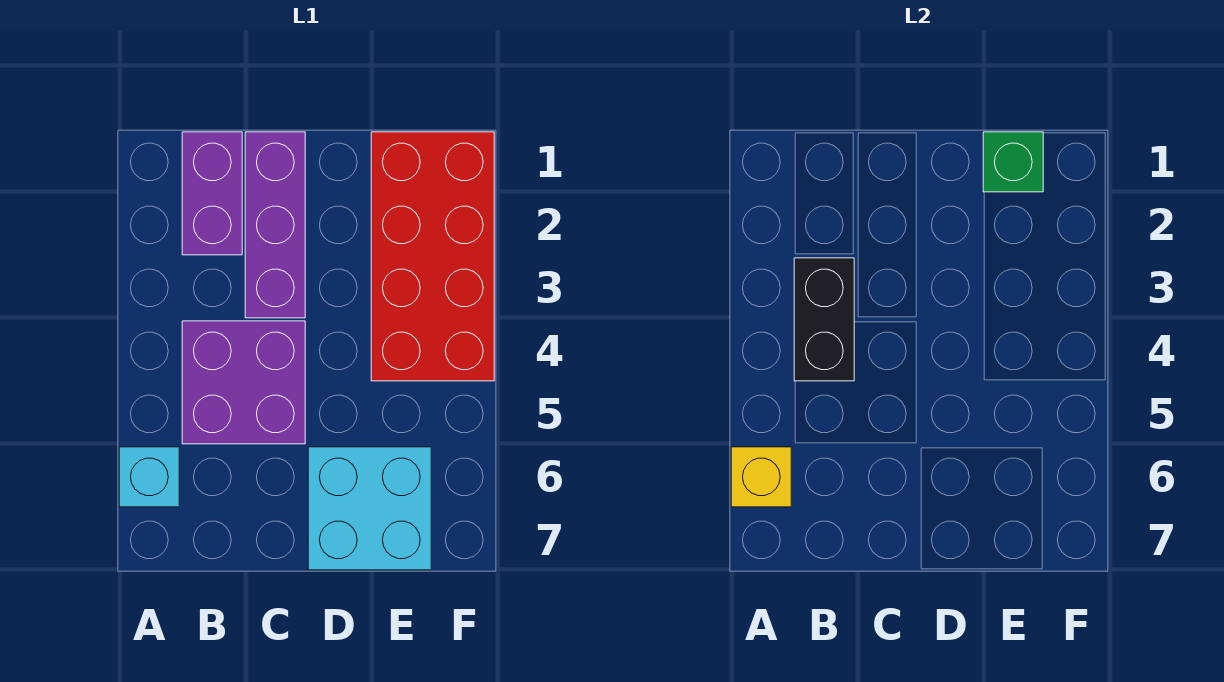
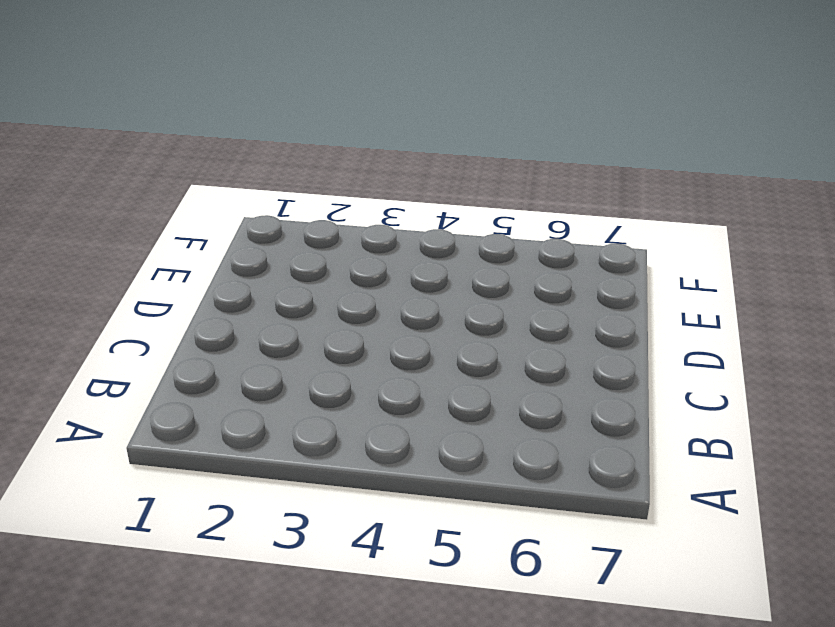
none -> cyan brick A6 level 1
none -> purple brick B1:B2 level 1

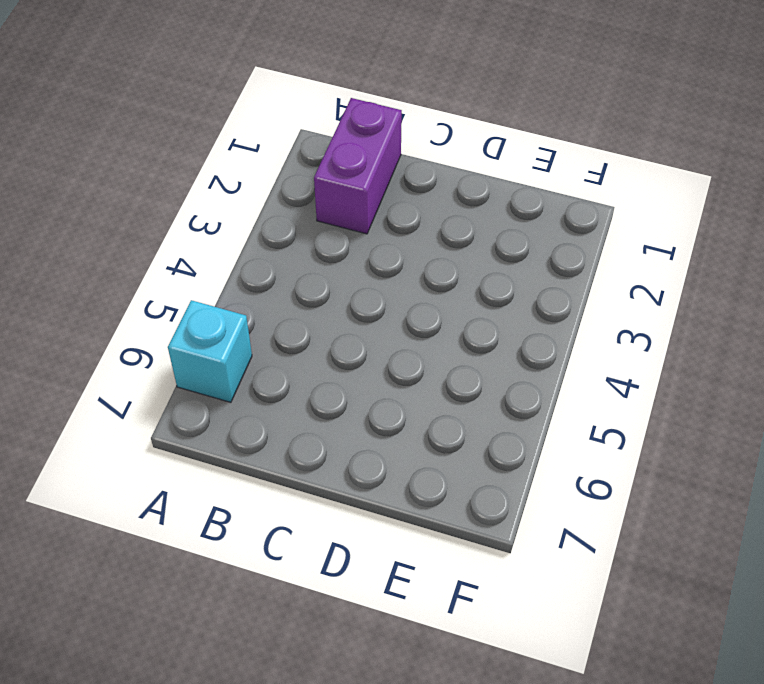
none -> purple brick B4:C5 level 1
none -> purple brick C1:C3 level 1

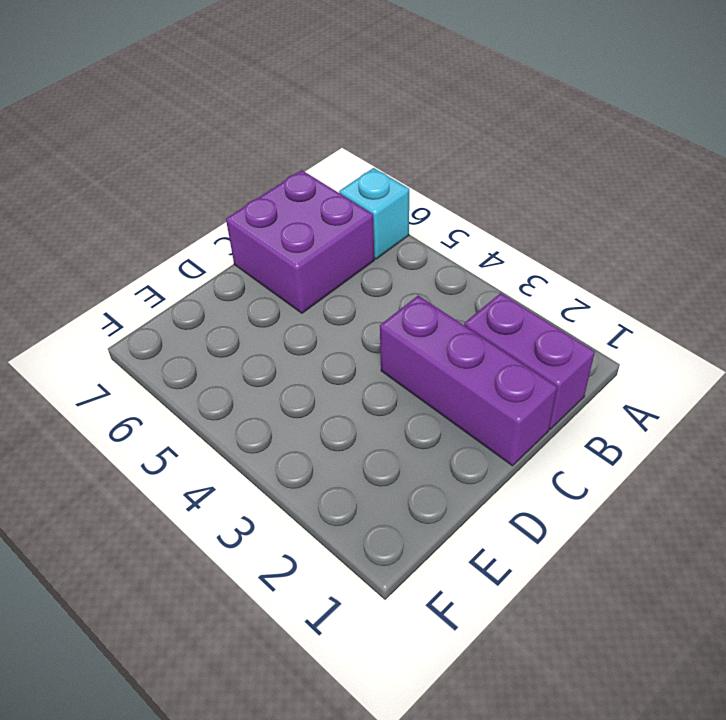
purple brick B6:C7 level 1 -> purple brick B4:C5 level 1
none -> cyan brick D6:E7 level 1
none -> red brick E1:F4 level 1

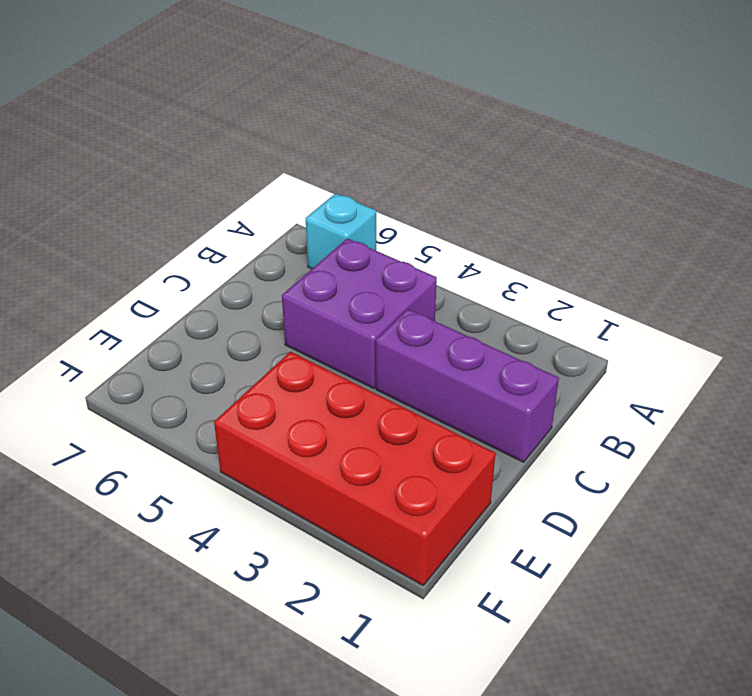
none -> purple brick B1:B2 level 1
none -> cyan brick D6:E7 level 1

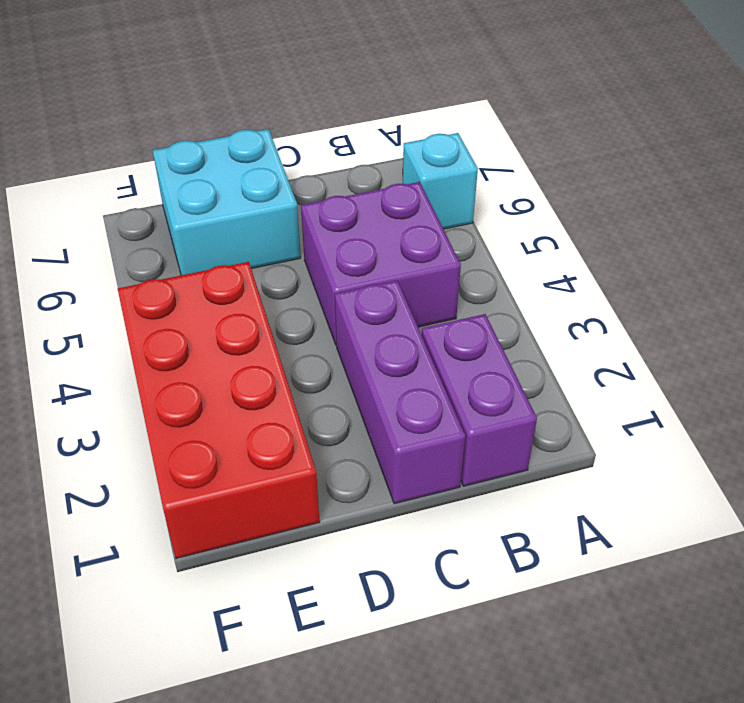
none -> yellow brick A6 level 2
none -> black brick B3:B4 level 2

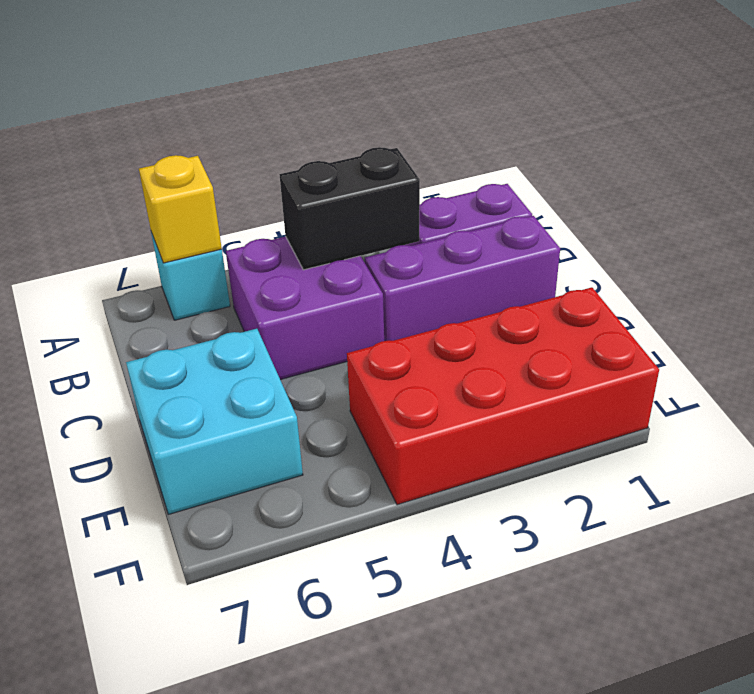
none -> green brick E1 level 2

